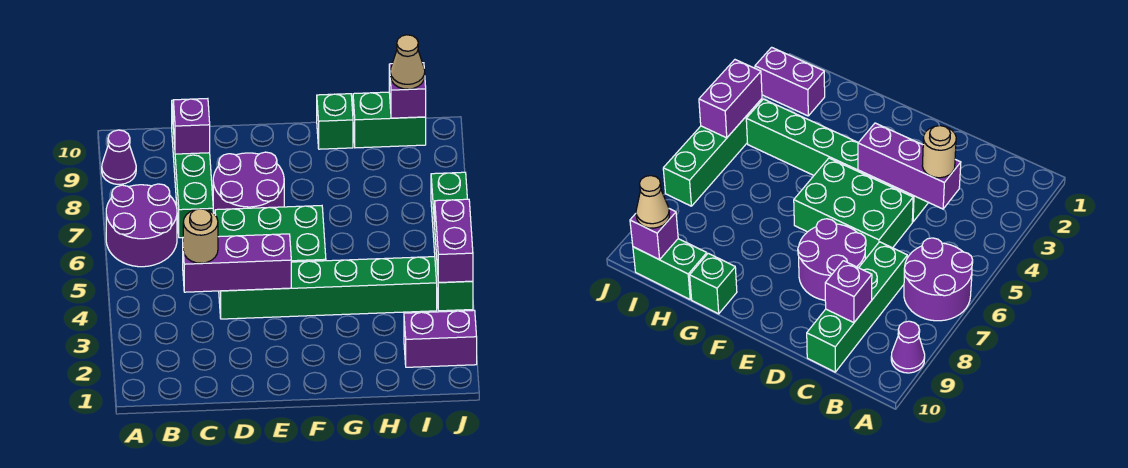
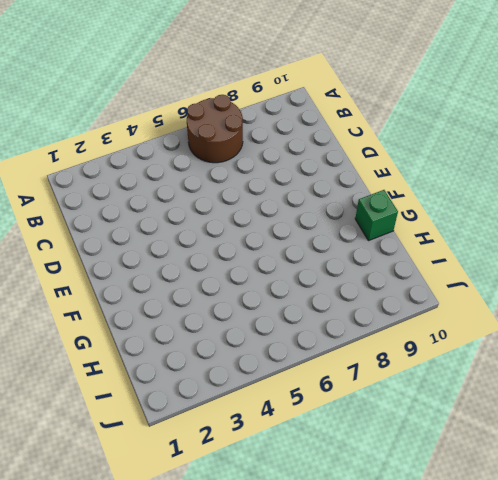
brown round brick A6:B7 level 1 -> purple round brick A6:B7 level 1
none -> purple cone A9 level 1
none -> green brick C7:C10 level 1
none -> green brick D4:I4 level 1

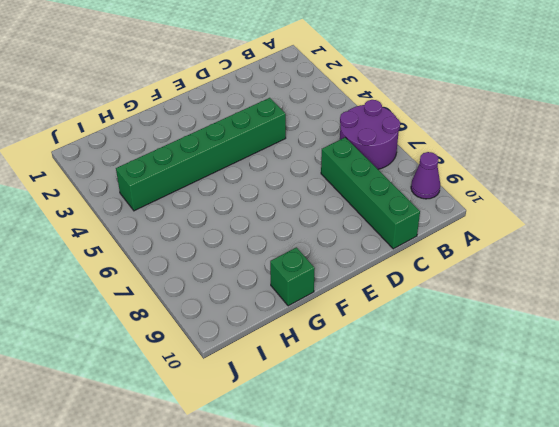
none -> green brick D5:F6 level 1
none -> purple round brick D7:E8 level 1
none -> green brick H10:I10 level 1

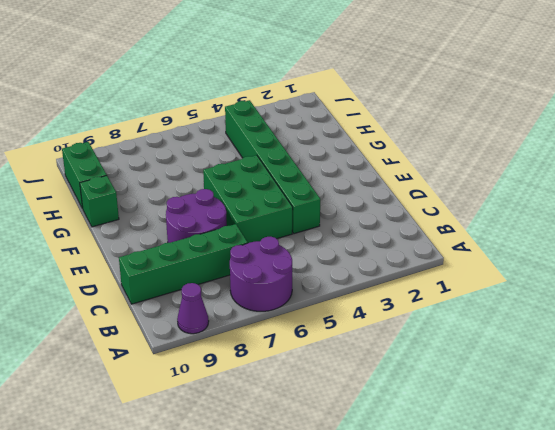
none -> purple brick I2:J2 level 1
none -> green brick J4:J7 level 1
none -> purple brick C4:E4 level 2

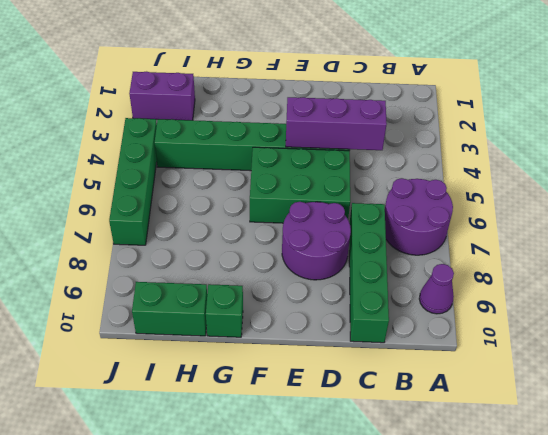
none -> purple brick C9 level 2
none -> purple brick I10 level 2
none -> purple brick J4:J5 level 2

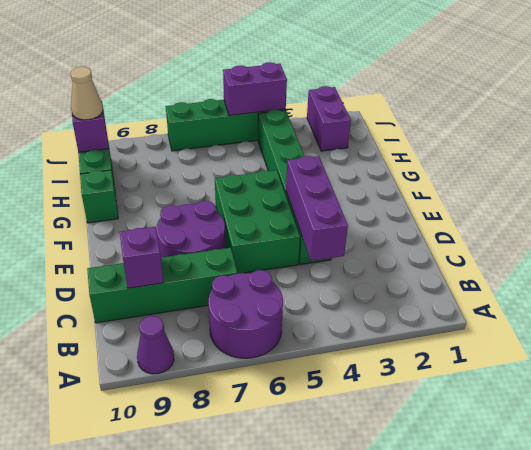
none -> tan round brick C4 level 3

